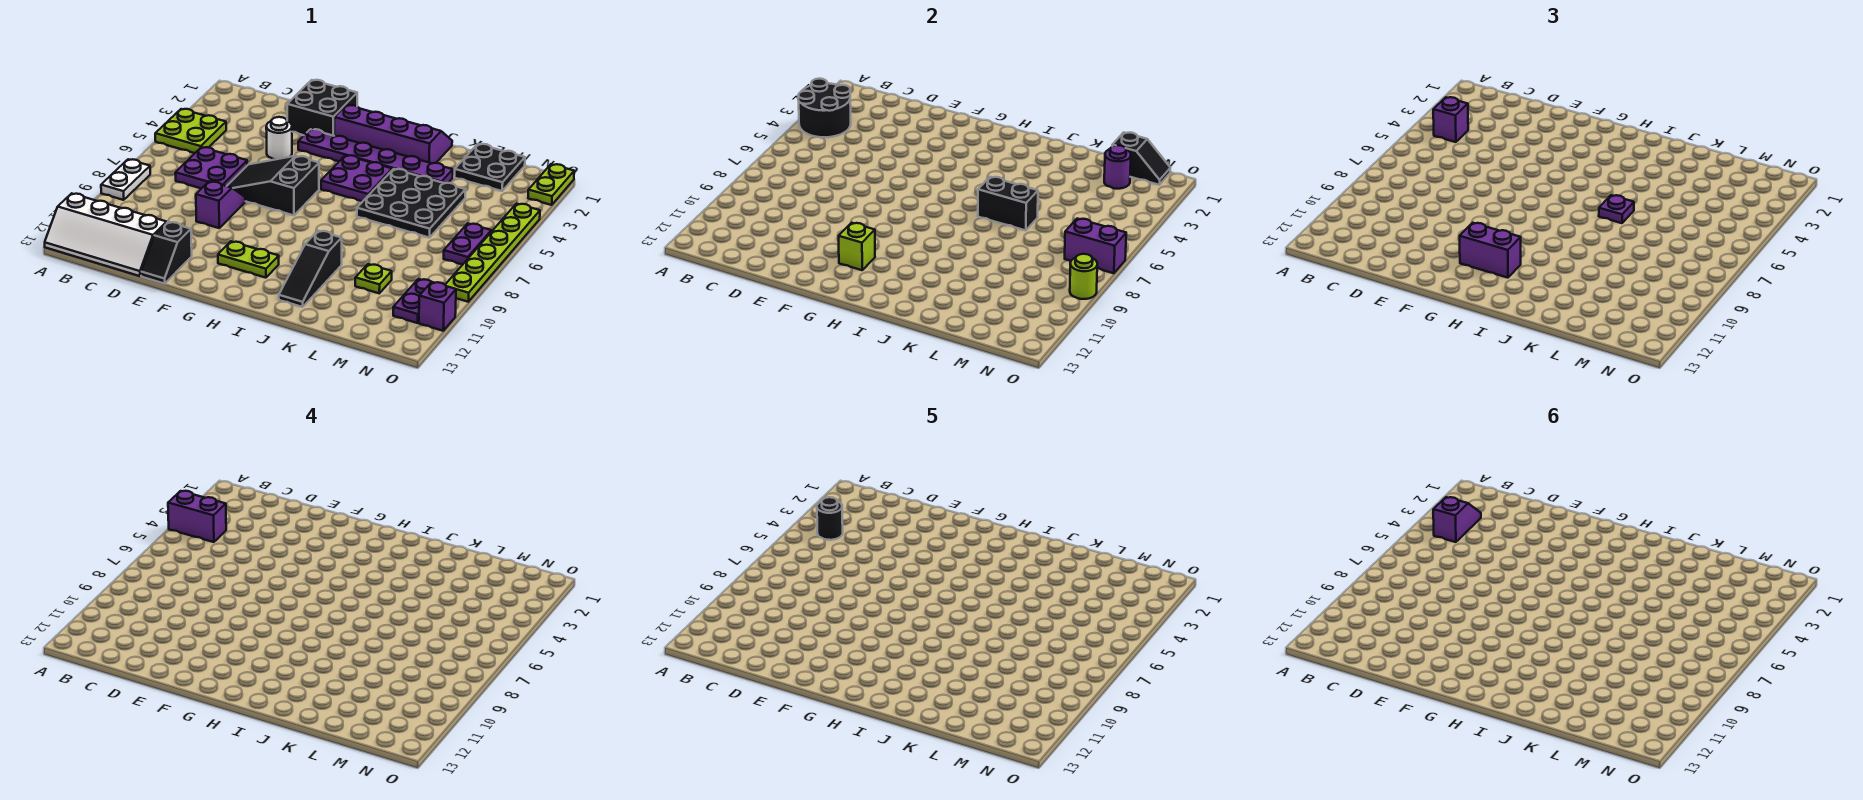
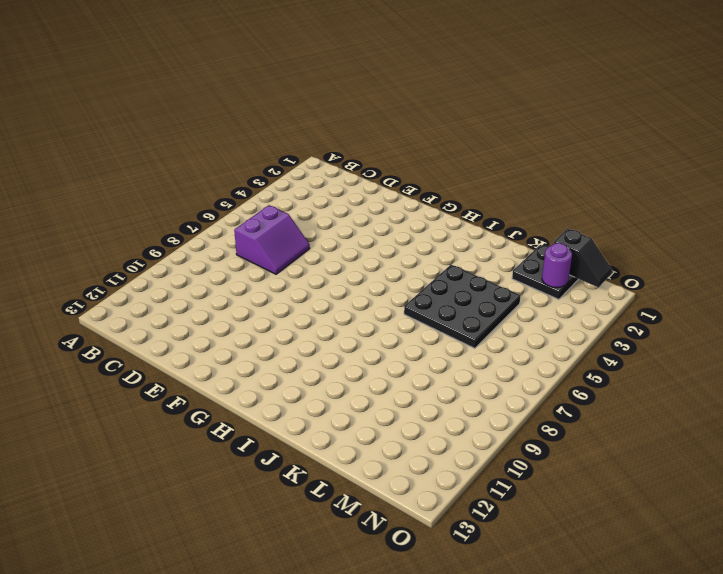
purple slope C6:D7 level 1 top C -> purple plate C6:D7 level 1
none -> lime plate A4:B5 level 1
none -> white plate A8:A9 level 1
none -> white slope A12:D13 level 1 top 12
none -> black brick E1:F2 level 1

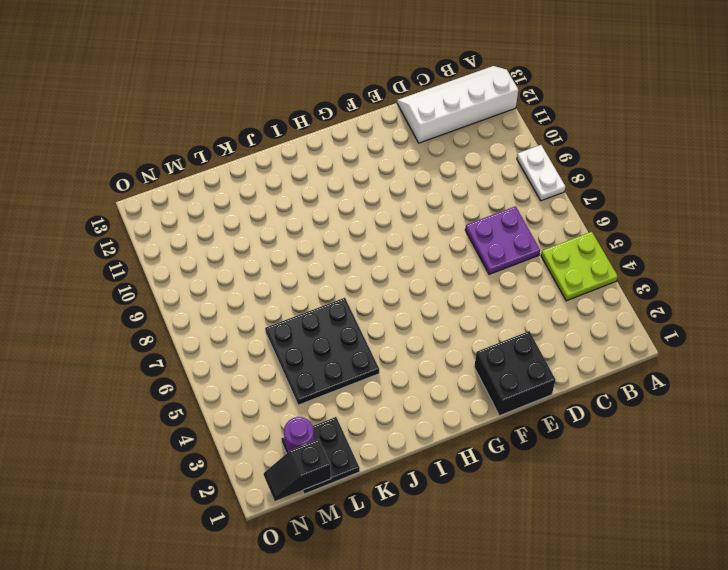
none -> white round brick E4 level 1
none -> black slope E6:G7 level 1 top G
none -> purple slope E8:E9 level 1 top 9
none -> black slope E12:E13 level 1 top 12

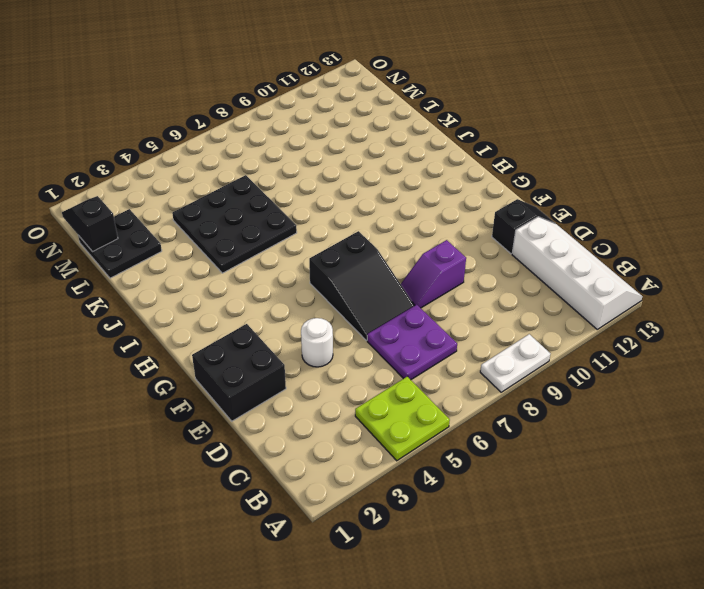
none -> purple plate F3:K3 level 1
none -> purple slope G1:J2 level 1 top 2
none -> lime plate G11:H11 level 1
none -> purple plate H4:I5 level 1

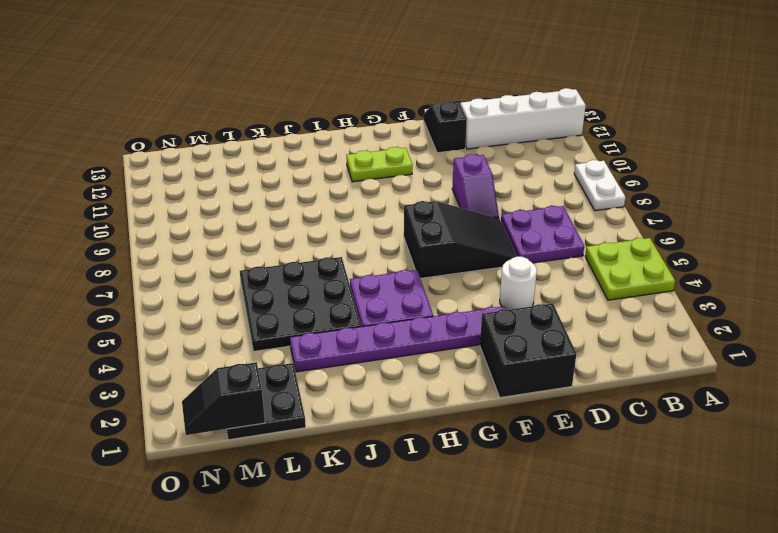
none -> purple slope G1:J2 level 1 top 2
none -> black slope J10:J12 level 1 top 10
none -> lime plate L10 level 1
none -> purple plate N6:N7 level 1

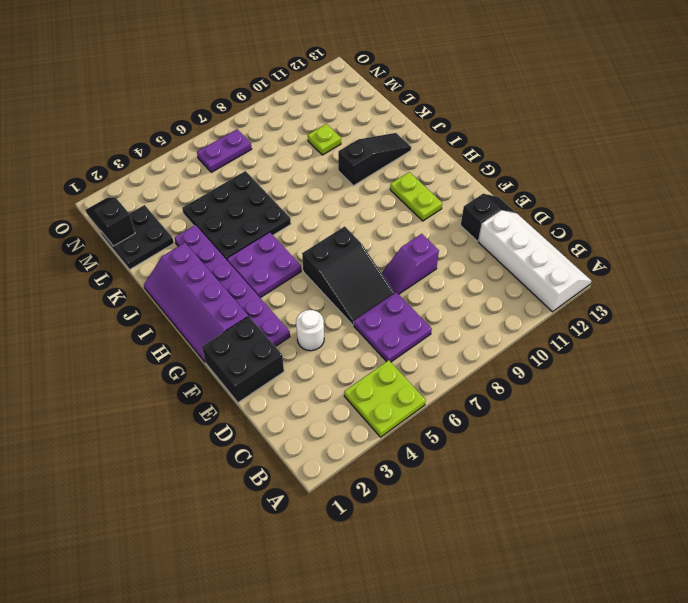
none -> white plate A8:A9 level 1
none -> purple plate N10:N11 level 1
none -> lime plate O1:O2 level 1
none -> lime plate O4:O9 level 1

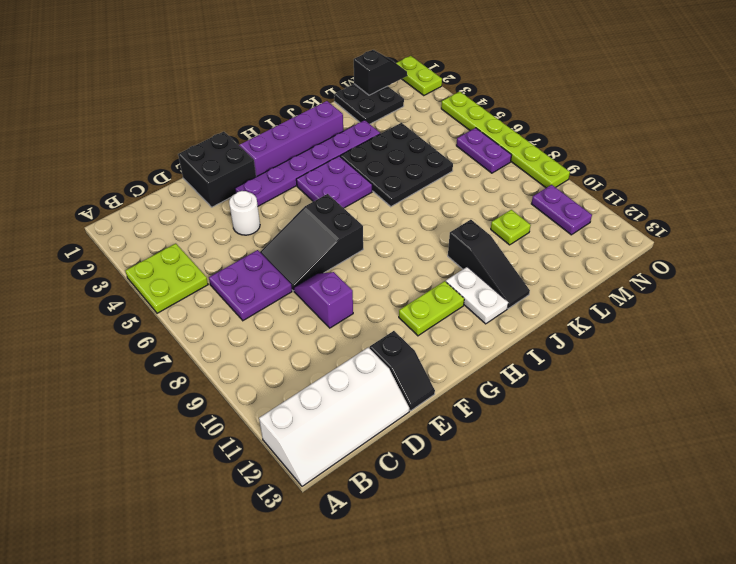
white plate I11:I12 level 1 -> white plate A8:A9 level 1
none -> purple brick O11 level 1
none -> black round brick A3:B4 level 2
none -> lime brick G11 level 2
none -> black brick J6:K6 level 2

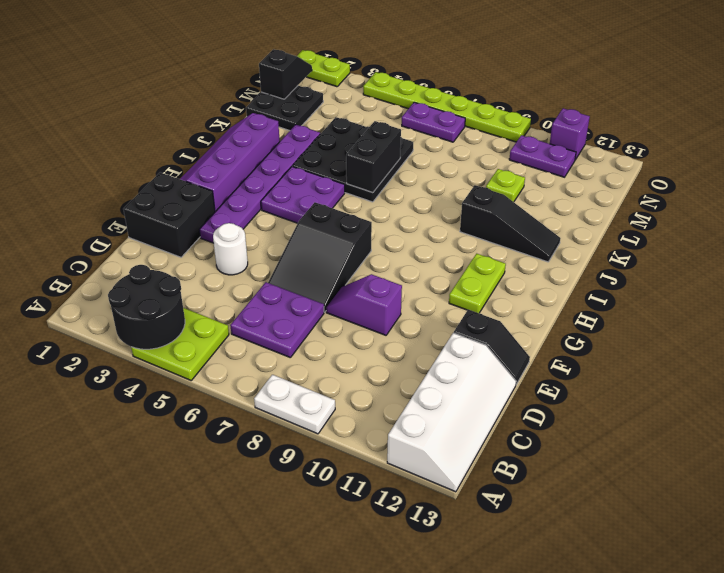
none -> lime brick G11 level 2
none -> purple round brick M2 level 2
none -> purple brick N7:O7 level 2
none -> lime round brick O9 level 2

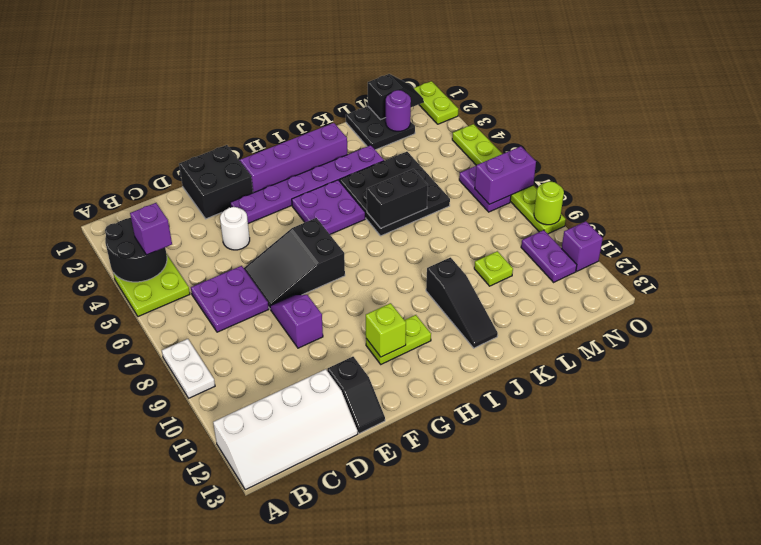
none -> purple brick G11:H11 level 3
none -> purple plate J6 level 3
none -> purple brick A4:B4 level 4
none -> black round brick B4 level 5

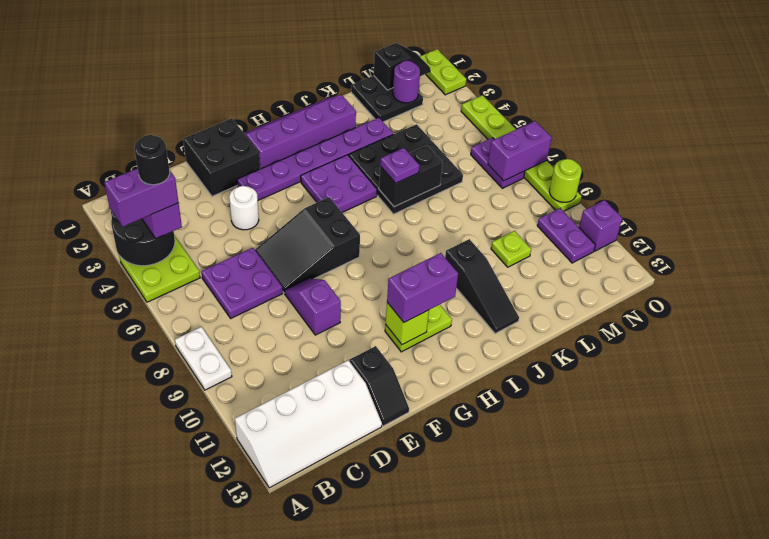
none -> purple slope B3:B4 level 6 top 4

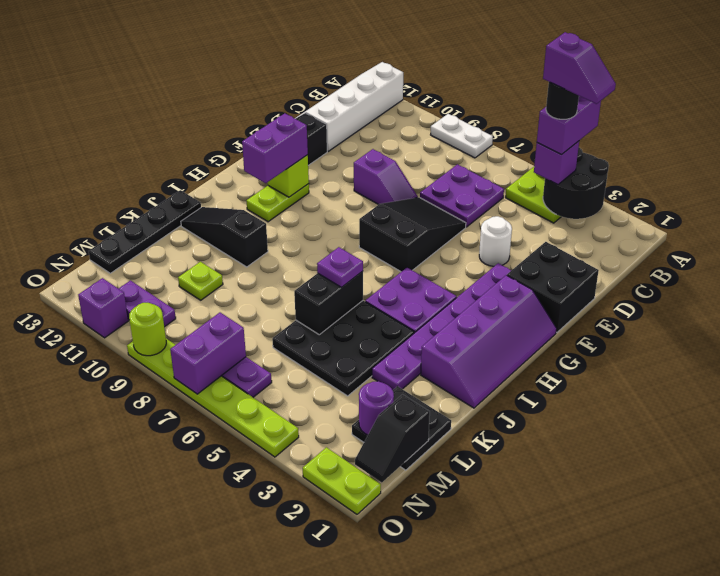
black plate J13:M13 level 1 -> none

